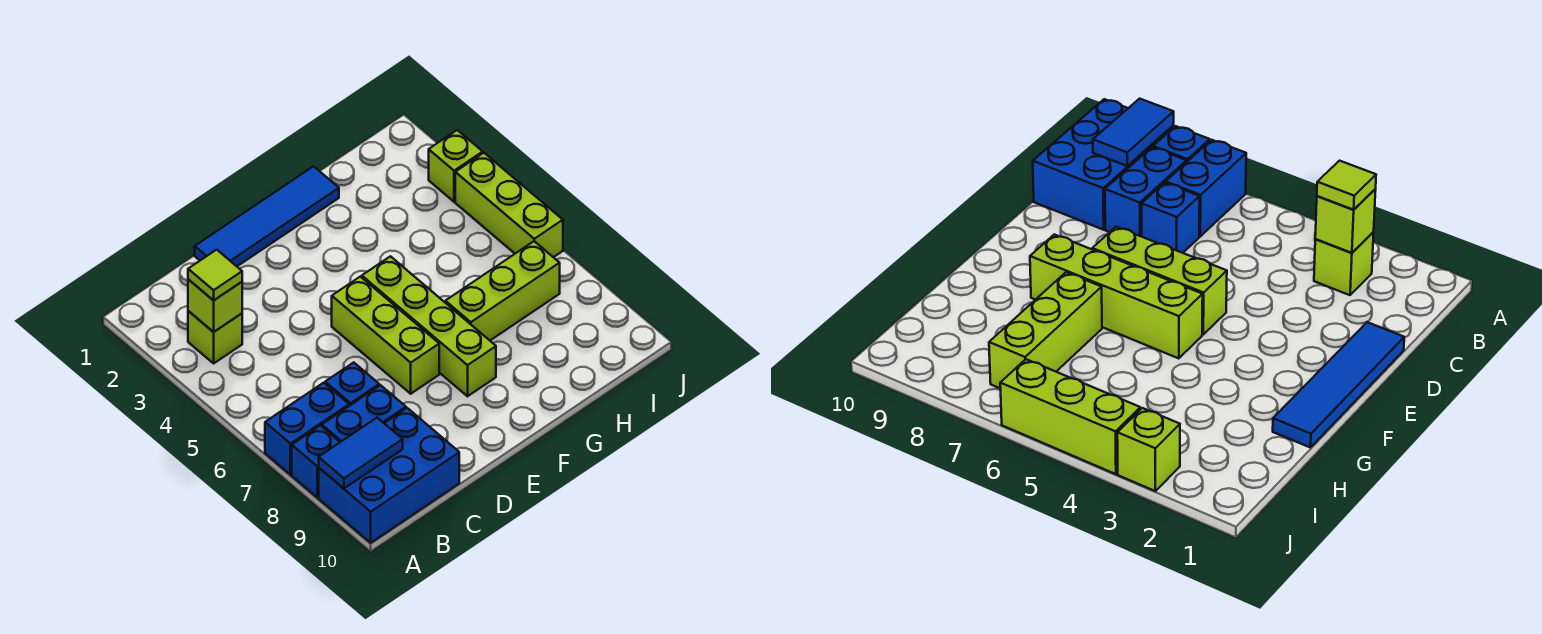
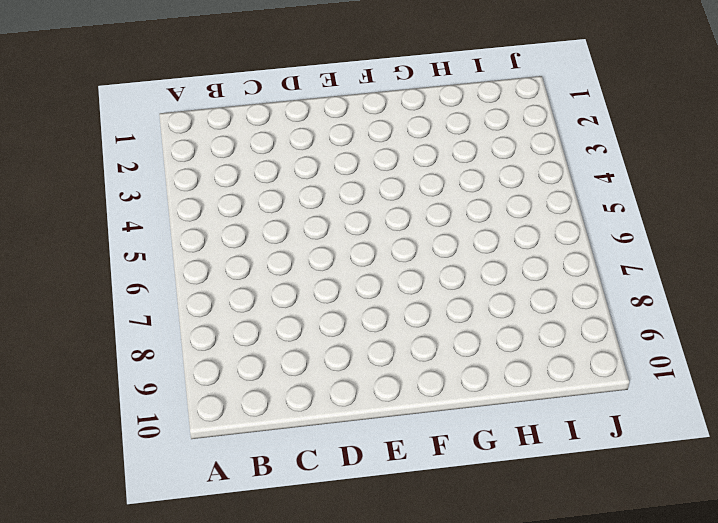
none -> blue brick A7:B7 level 1
none -> blue brick A8 level 1
none -> blue brick A9:C10 level 1

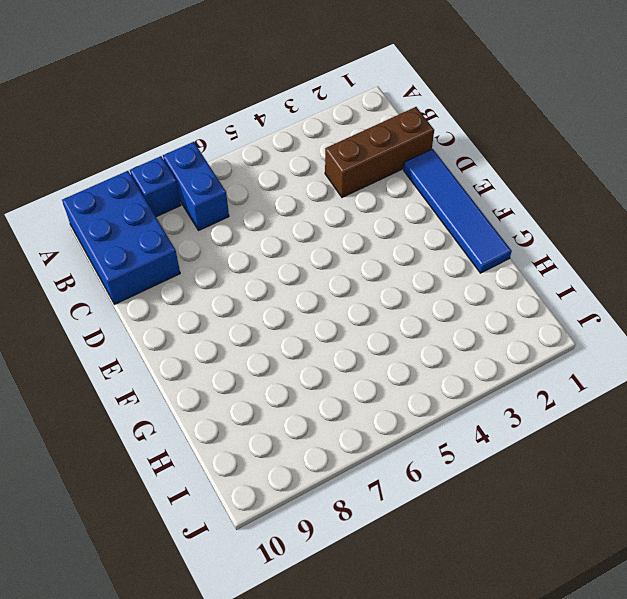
brown brick C1:C3 level 1 -> none
none -> lime brick B3 level 1
none -> blue brick B8:C8 level 1
none -> blue brick C7 level 1

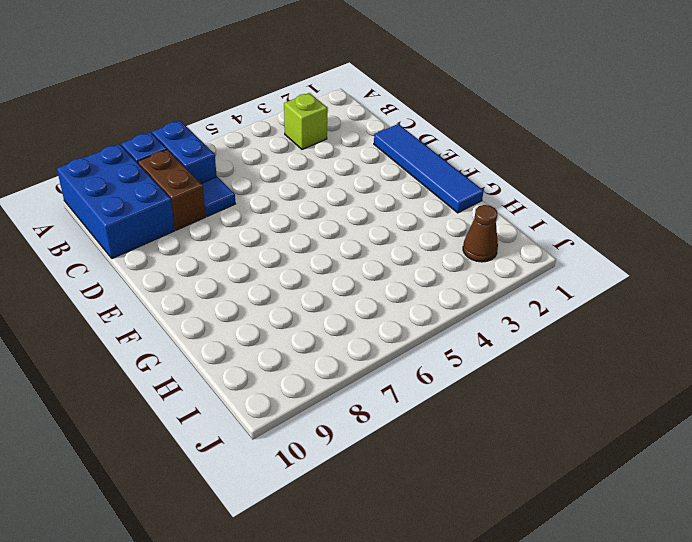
brown brick B8:C8 level 1 -> blue brick B8:C8 level 1
blue tile C7 level 1 -> blue brick C7 level 1
brown cone I2 level 1 -> none
none -> lime brick E5:E7 level 1
none -> lime brick F5:F8 level 1
none -> lime brick G7:I7 level 1

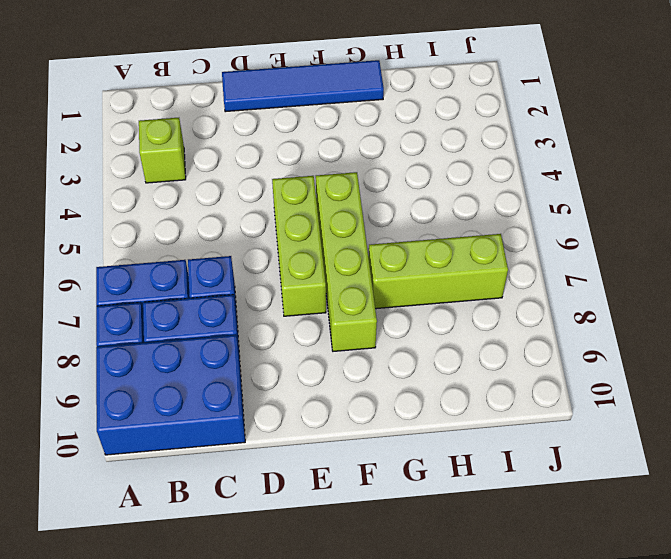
none -> lime brick J3 level 1
none -> lime brick J4:J6 level 1
none -> blue tile A9:B9 level 2

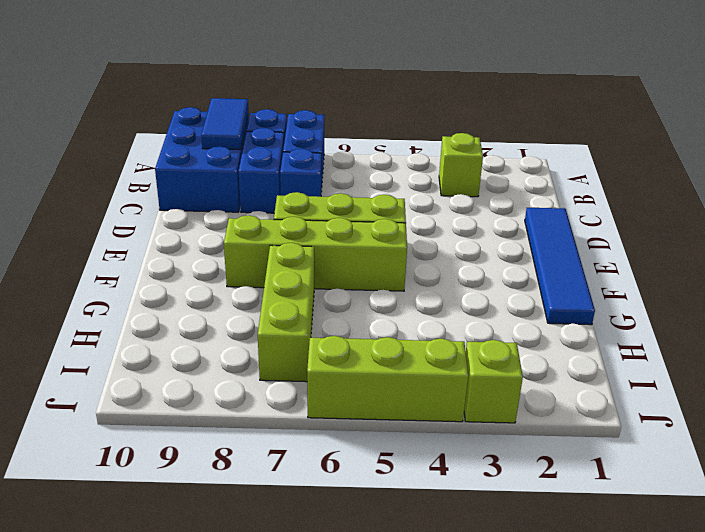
none -> lime brick B3 level 2
none -> lime tile B3 level 3

